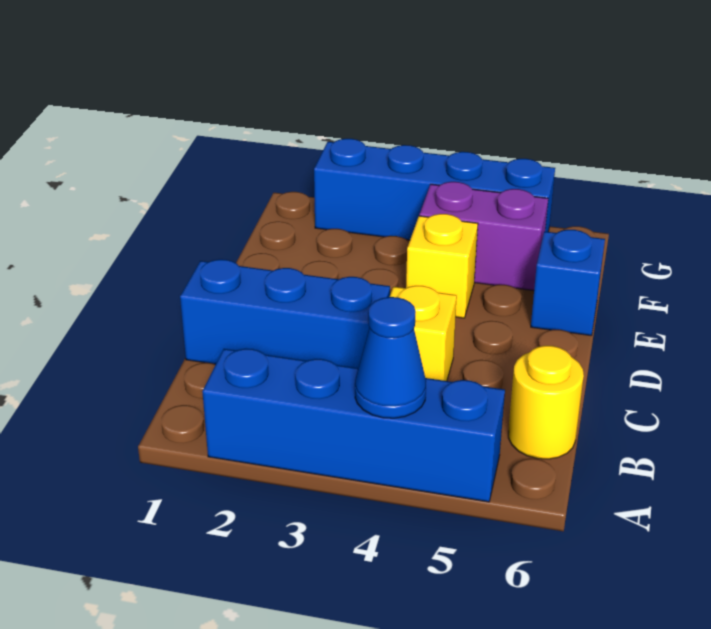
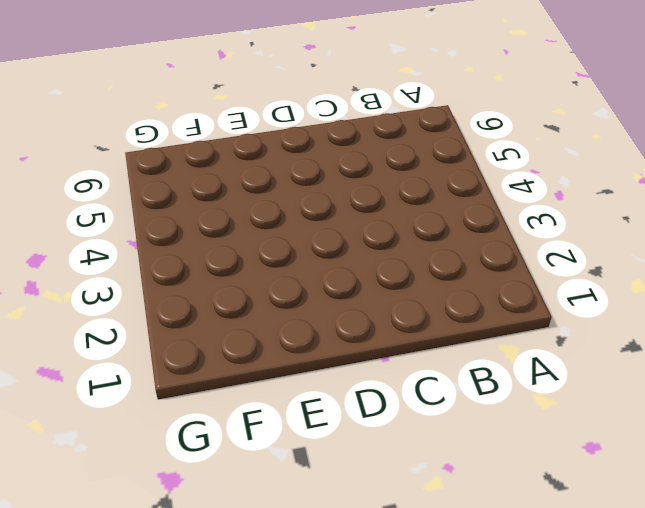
none -> blue brick A2:A5 level 1
none -> yellow round brick B6 level 1

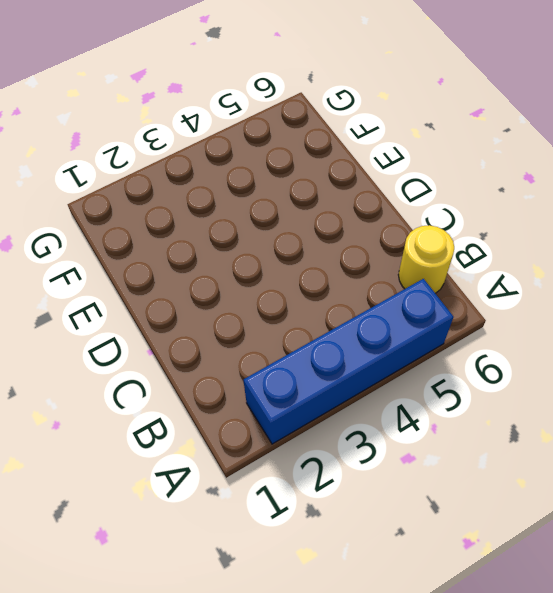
none -> blue brick C1:C3 level 1
none -> yellow brick C4 level 1

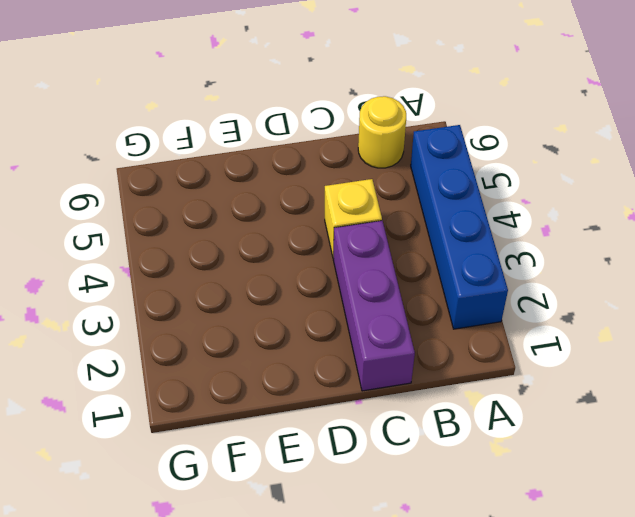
purple brick C1:C3 level 1 -> blue brick C1:C3 level 1
none -> yellow brick E4 level 1
none -> blue brick E6 level 1

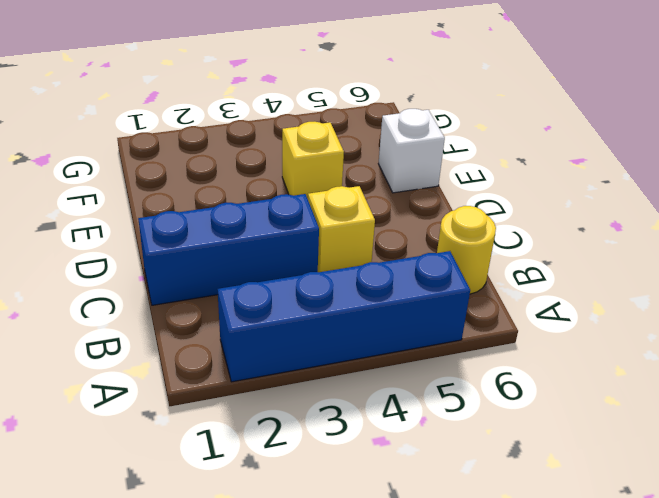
white brick E6 level 1 -> blue brick E6 level 1
none -> purple brick F4:F5 level 1
none -> blue brick G2:G5 level 1

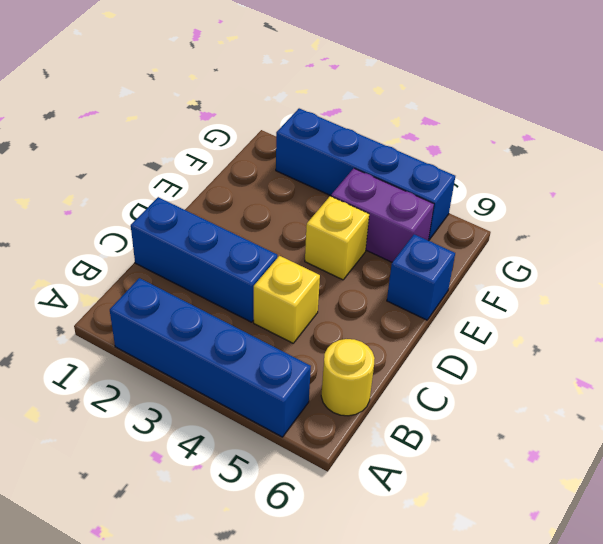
none -> blue cone A4 level 2

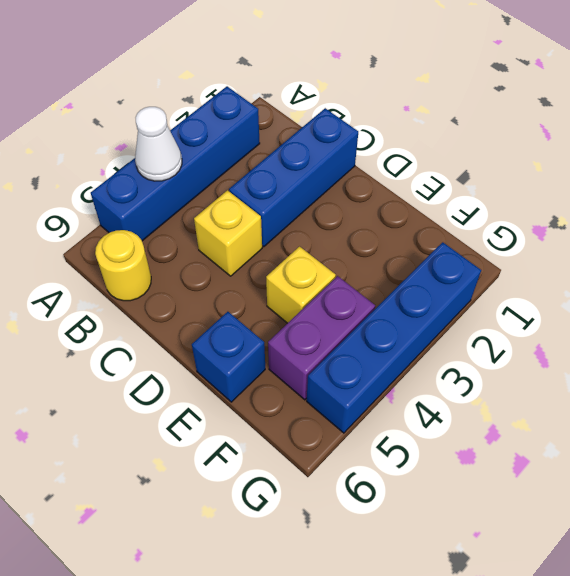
white cone A4 level 2 -> blue cone A4 level 2

